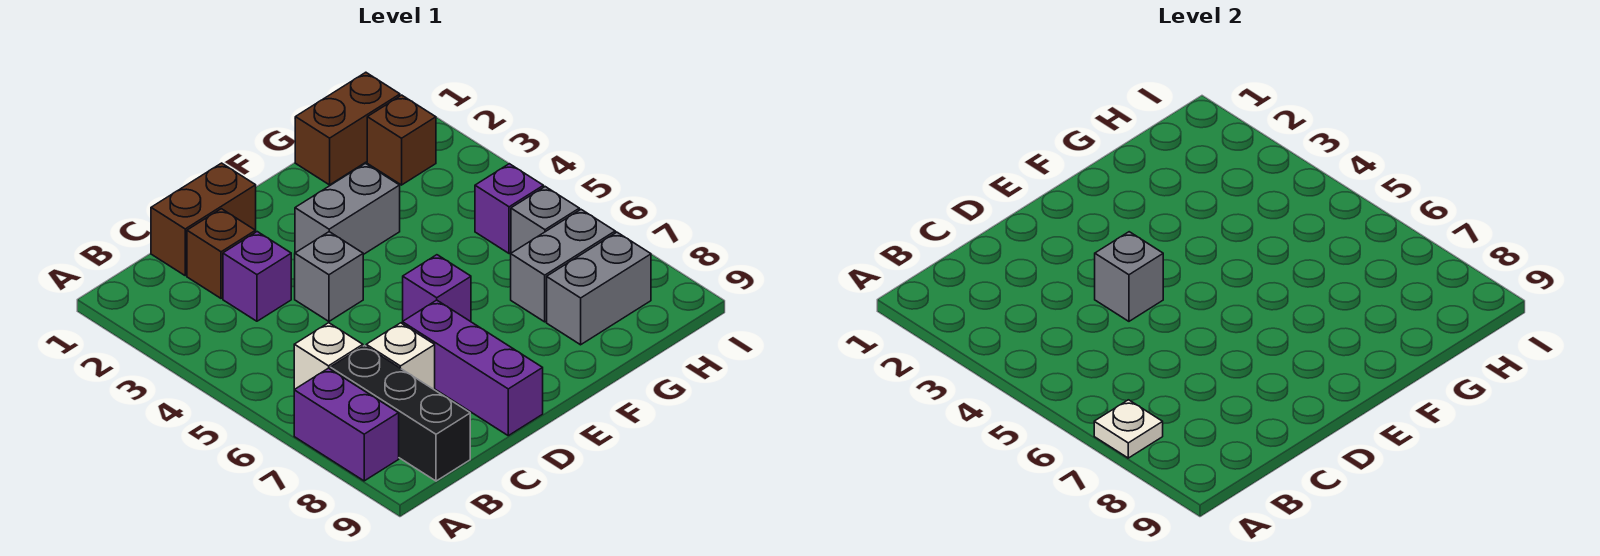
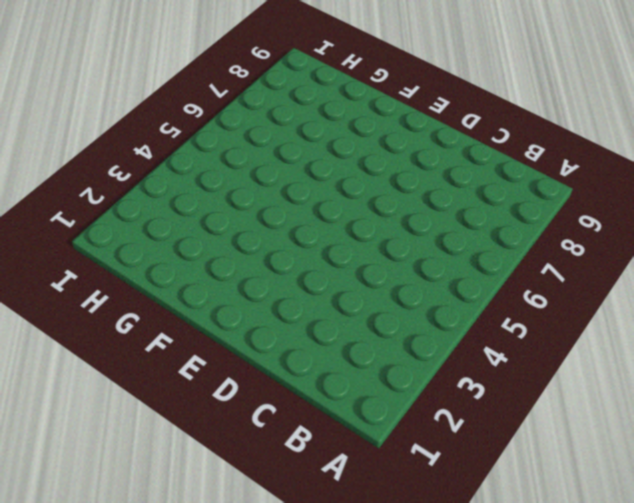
none -> purple brick A7:A8 level 1
none -> white brick B6 level 1
none -> black brick B7:B9 level 1

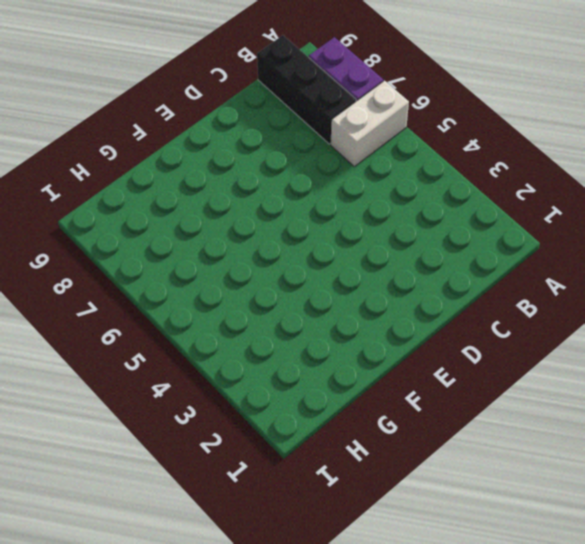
white brick A6:B6 level 1 -> white brick B6 level 1
none -> brown brick C1:D1 level 1
none -> brown brick C2 level 1
none -> purple brick C3 level 1

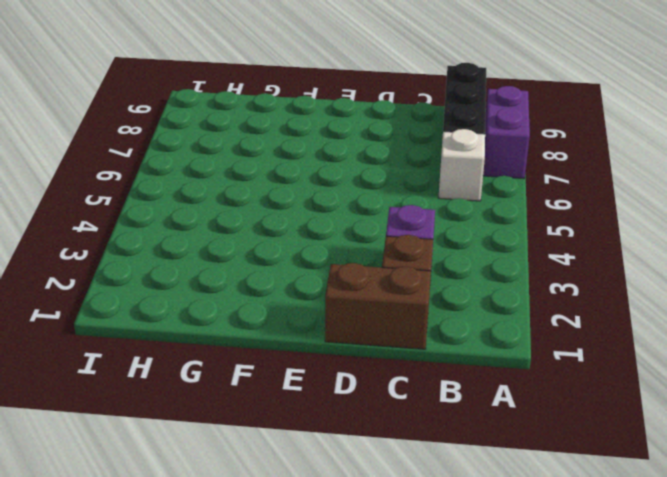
none -> white brick C7 level 1
none -> grey brick D4 level 1
none -> purple brick D7:D9 level 1

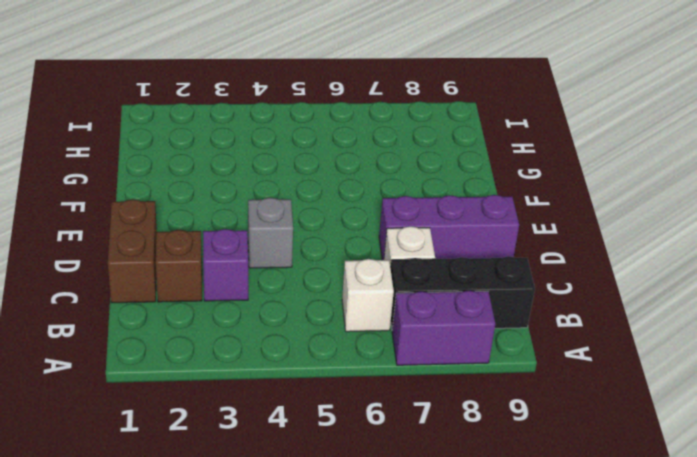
none -> grey brick E3:F3 level 1
none -> purple brick E6 level 1
none -> brown brick G1:H1 level 1

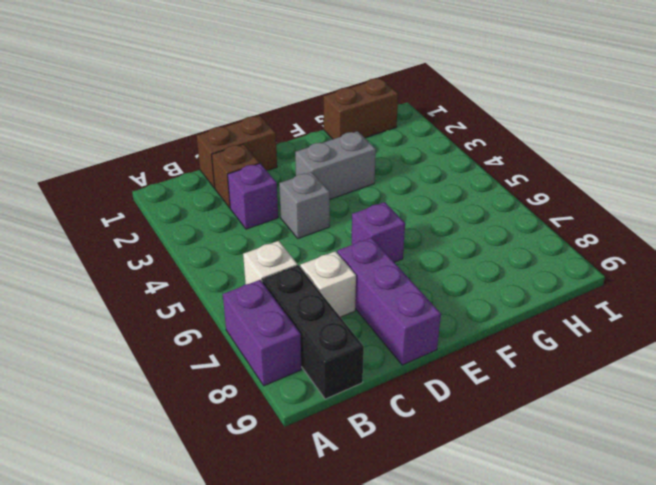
none -> grey brick G7:H7 level 1
none -> grey brick G8:H8 level 1
none -> brown brick H2 level 1

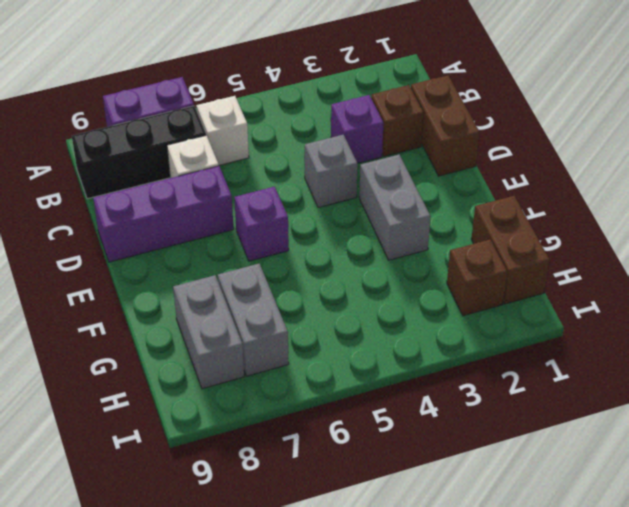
none -> purple brick H5 level 1
none -> grey brick H6 level 1
none -> white plate A7 level 2

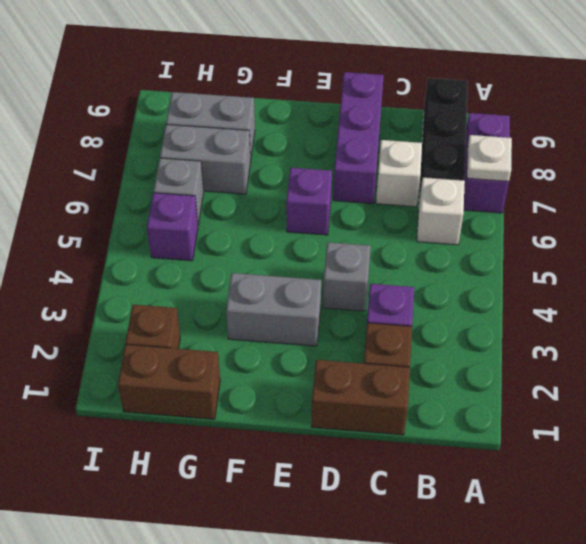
none -> grey brick D4 level 2

